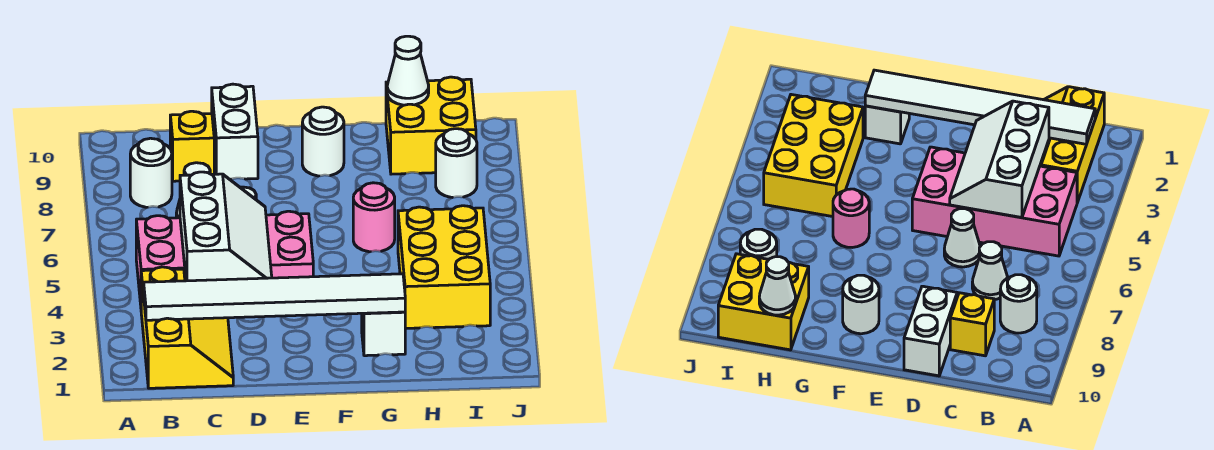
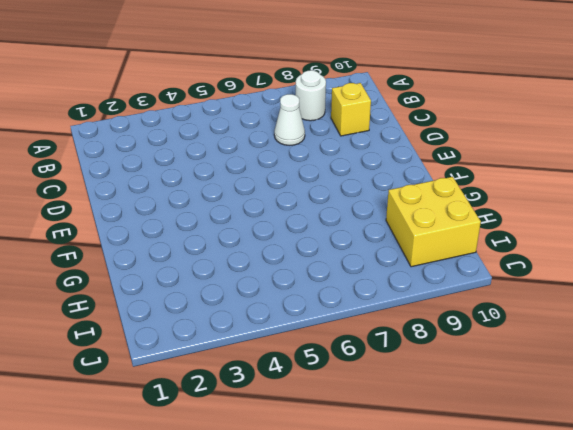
none -> yellow slope B1:C3 level 1 top B
none -> pink brick B4:E5 level 1
none -> white cone D6 level 1

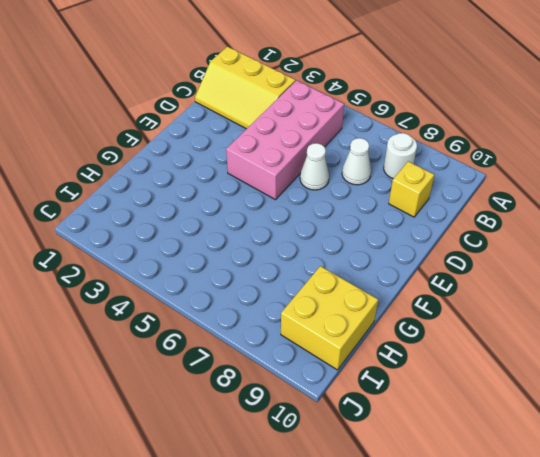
none -> white brick D9:D10 level 1
none -> white round brick F9 level 1
none -> white brick G2 level 1

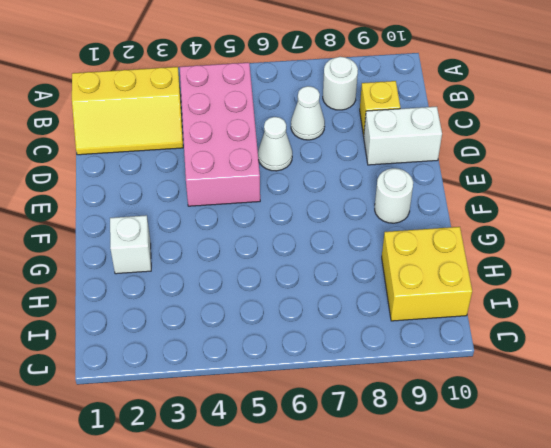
none -> pink round brick G6 level 1
none -> yellow brick H3:I5 level 1
none -> white round brick I8 level 1

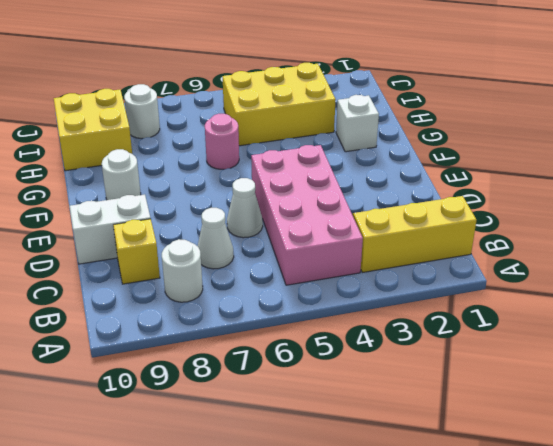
none -> white tile B2:G2 level 2
none -> white slope C3:D5 level 2 top C
none -> white cone H10 level 2

